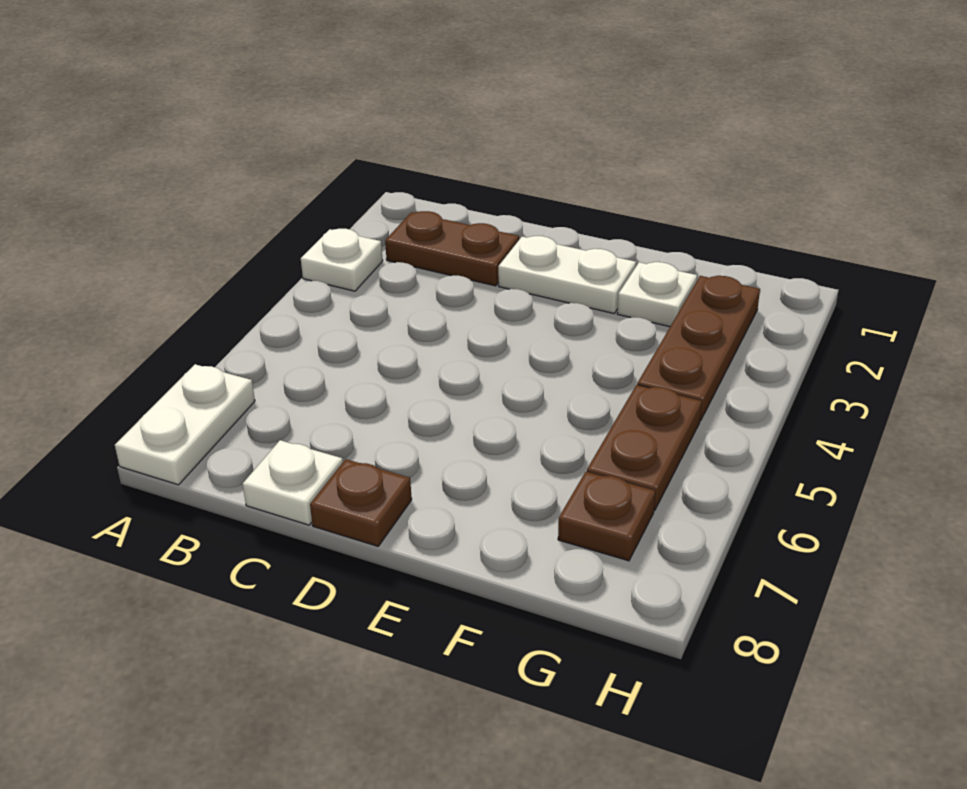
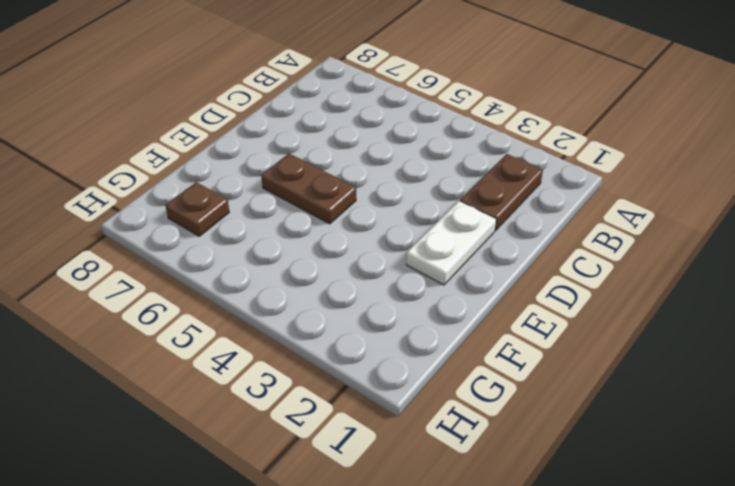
brown plate E5:E6 level 1 -> brown plate G5:G6 level 1
none -> white plate A3 level 1
none -> white plate A7:A8 level 1

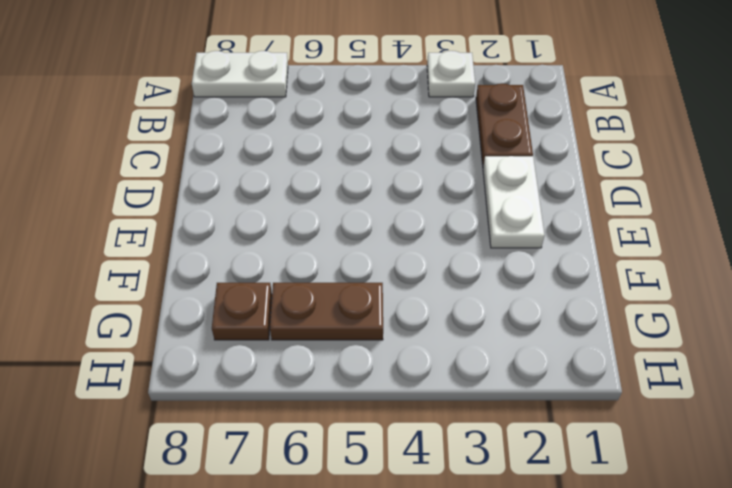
none -> white plate C8 level 1
none -> brown plate D8 level 1

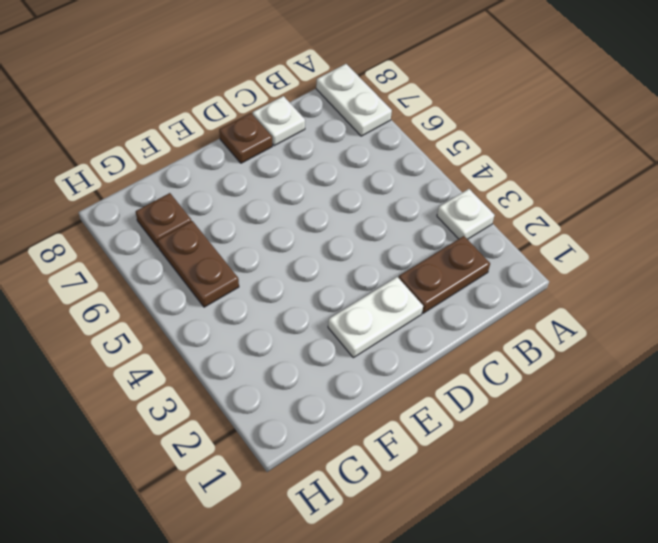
none -> white plate F2 level 1
none -> brown plate G2:G4 level 1

